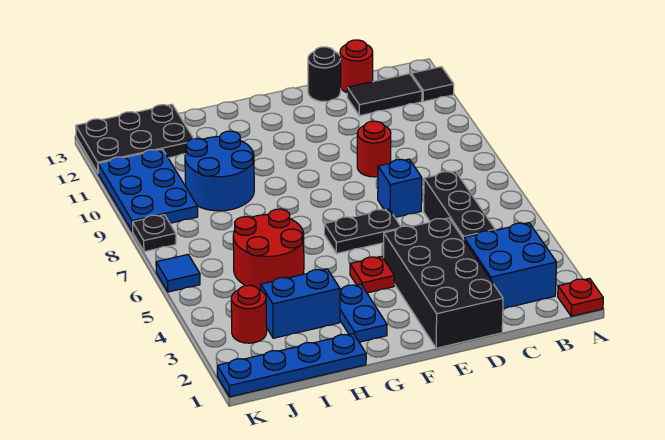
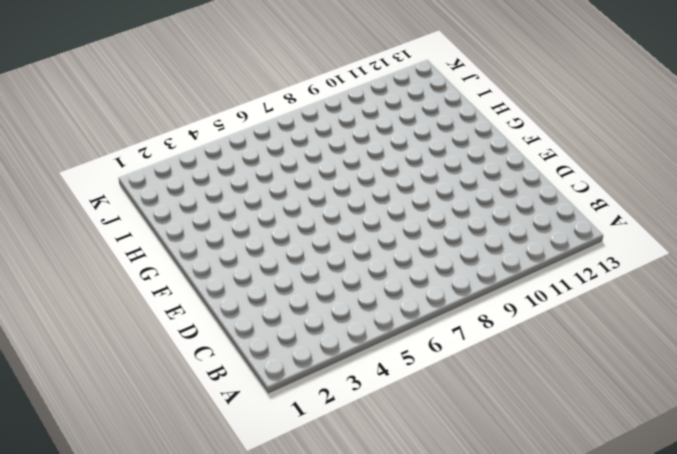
none -> red plate A1 level 1
none -> black tile A12 level 1
none -> blue brick B2:C3 level 1

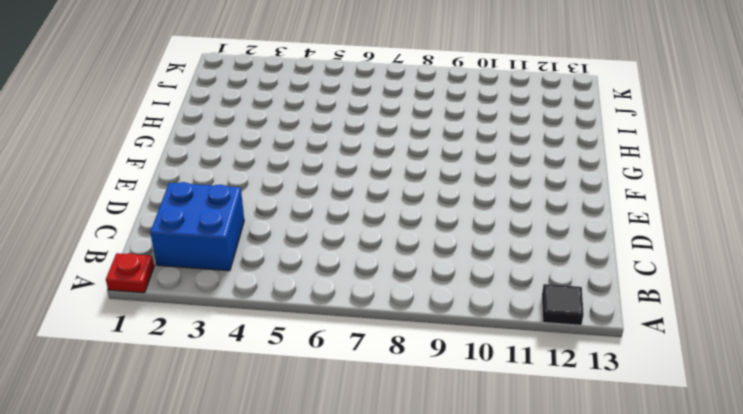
none -> black tile B12:C12 level 1
none -> black brick C4:C6 level 1
none -> red round brick C13 level 1

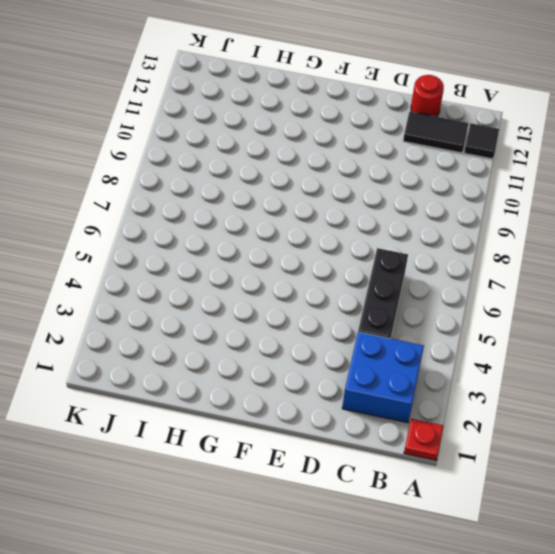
none -> black brick D1:E4 level 1
none -> blue brick D7 level 1
none -> red round brick D9 level 1

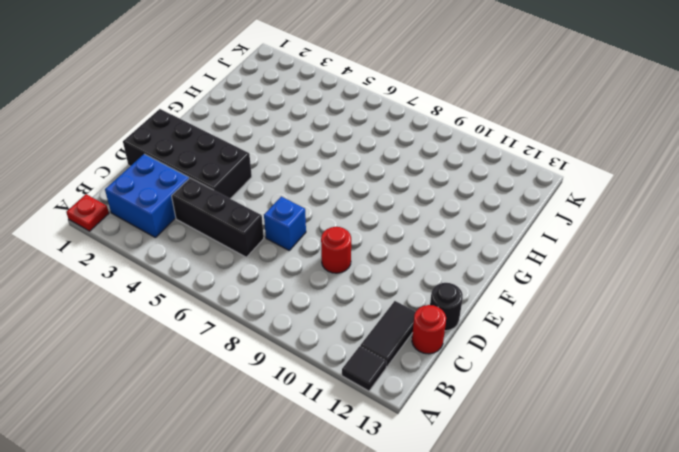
none -> black plate E6:F6 level 1
none -> red plate F4 level 1
none -> blue plate G2:G3 level 1

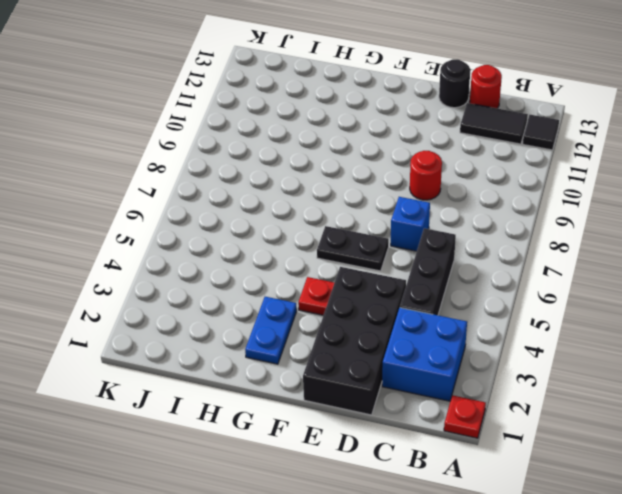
none -> blue plate H1:K1 level 1
none -> blue brick H3:I3 level 1
none -> red round brick H5:I6 level 1

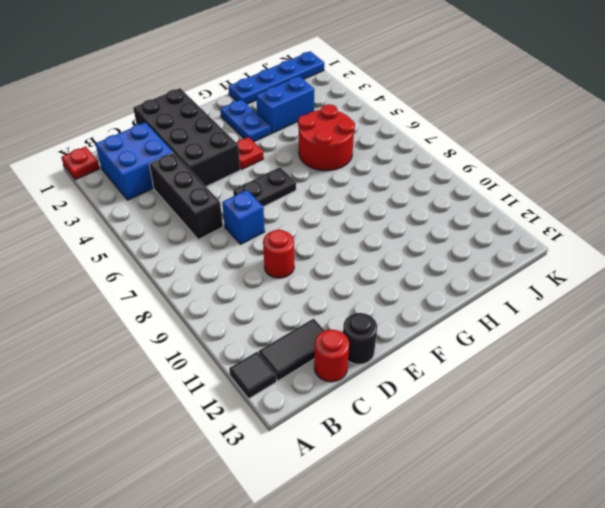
none -> blue round brick H9:I10 level 1
none -> black plate I12:K13 level 1
none -> red round brick J3 level 1

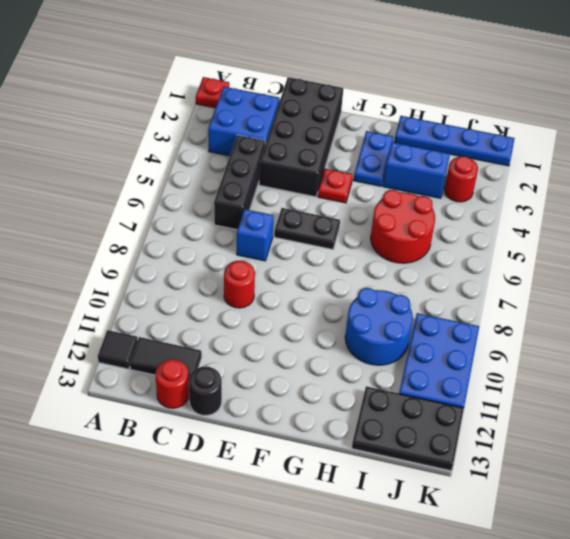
none -> blue tile K6 level 1
none -> black plate K8 level 1

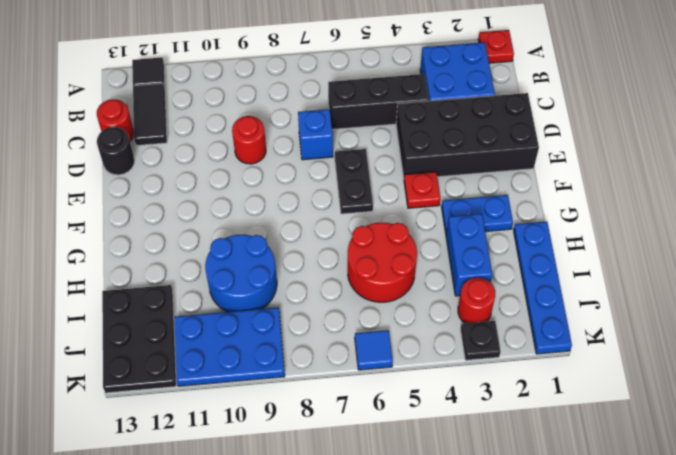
black plate K3 level 1 -> black plate K8 level 1

